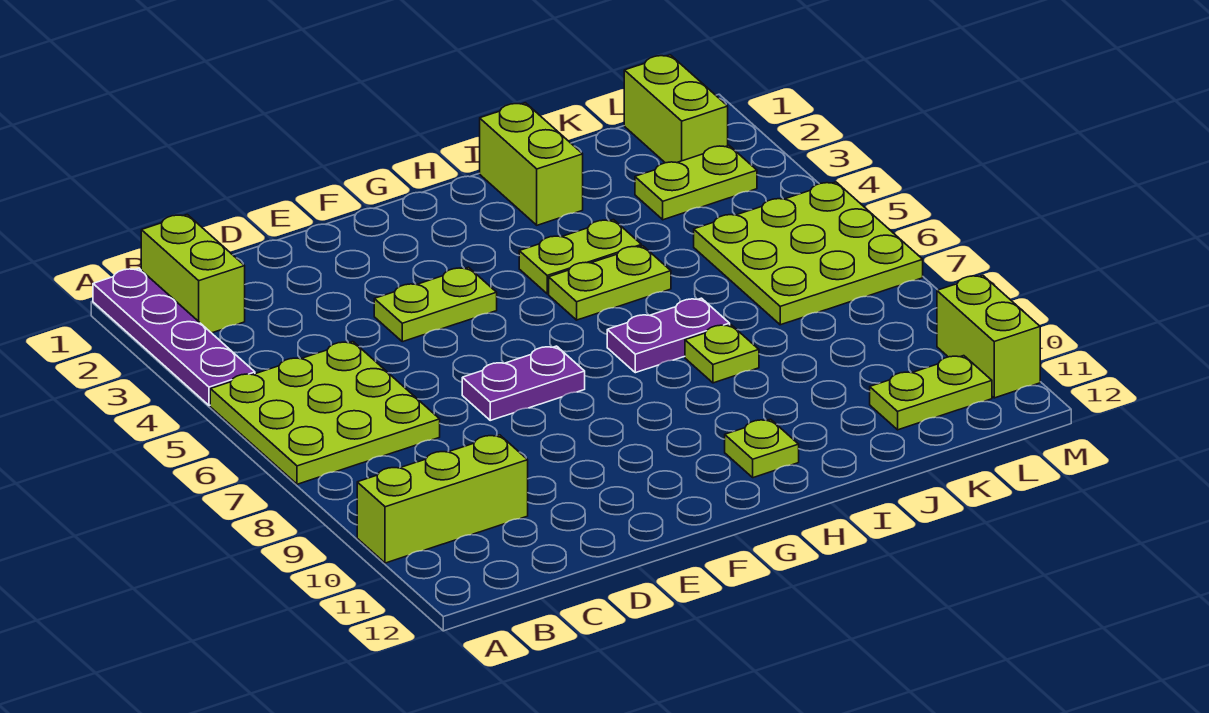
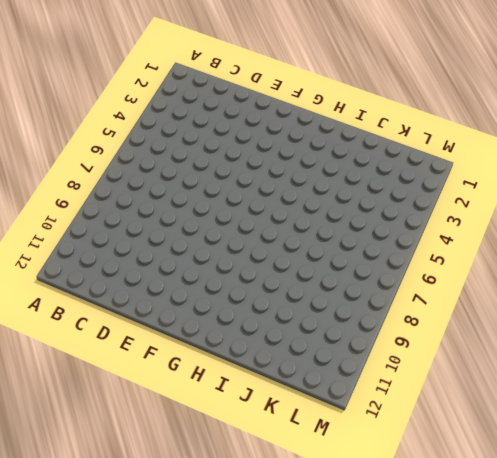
none -> purple plate A1:A4 level 1
none -> lime plate A5:C7 level 1
none -> lime brick A10:C10 level 1

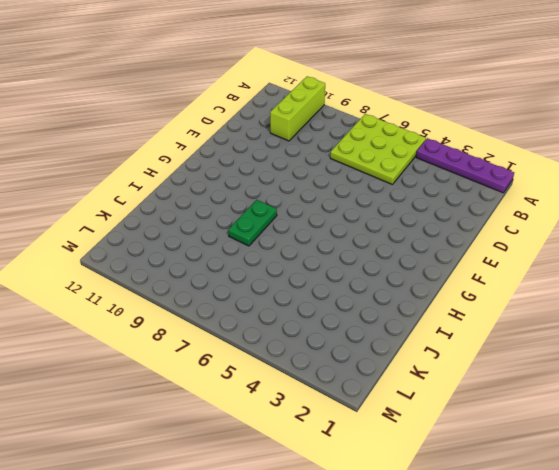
green plate H8:I8 level 1 -> lime plate I8 level 1
none -> lime brick B1:B2 level 1
none -> lime plate E4:F4 level 1
none -> purple plate E7:F7 level 1

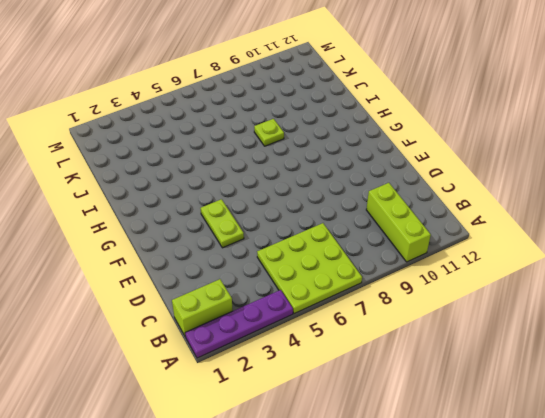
none -> purple plate E7:F7 level 1
none -> lime plate H4:I4 level 1
none -> lime plate H5:I5 level 1

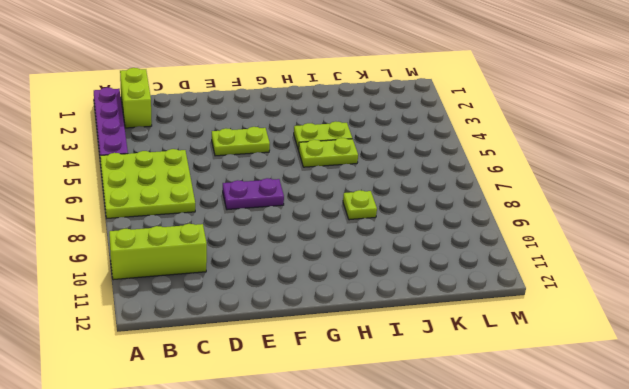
none -> purple plate H7:I7 level 1
none -> lime plate H11 level 1
none -> lime brick I1:I2 level 1

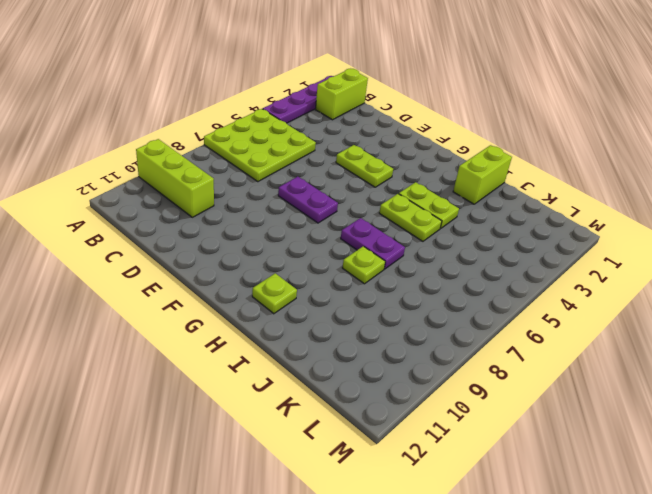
none -> lime plate K3:L3 level 1
none -> lime plate K5:M7 level 1
none -> lime plate K11:L11 level 1

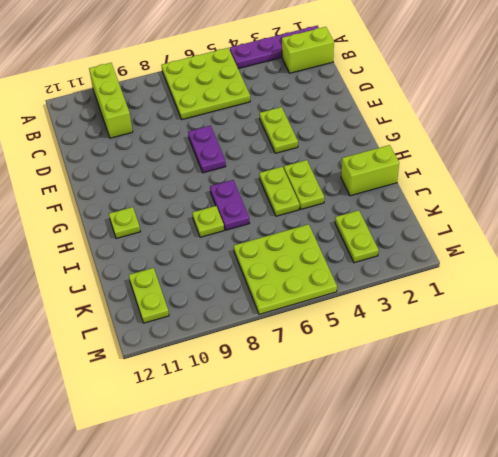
none -> lime brick L1:L2 level 1
none -> lime brick M10:M11 level 1

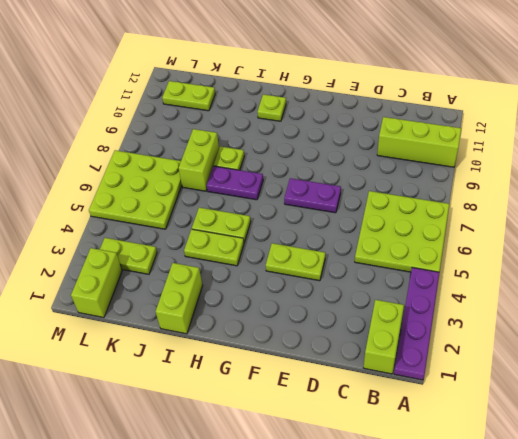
lime brick J7:J8 level 1 -> lime brick M10:M11 level 1

